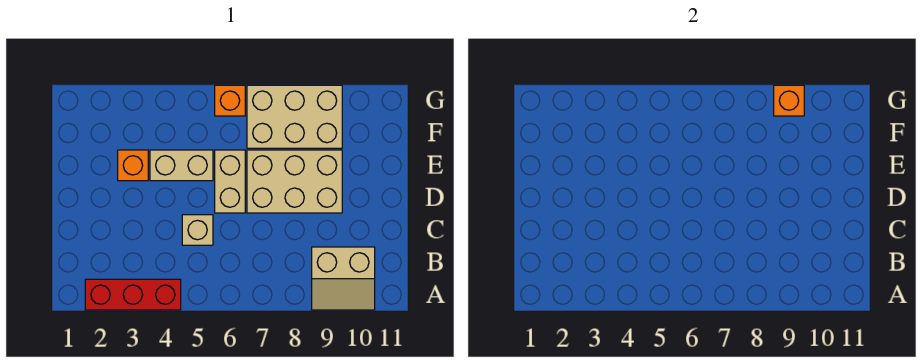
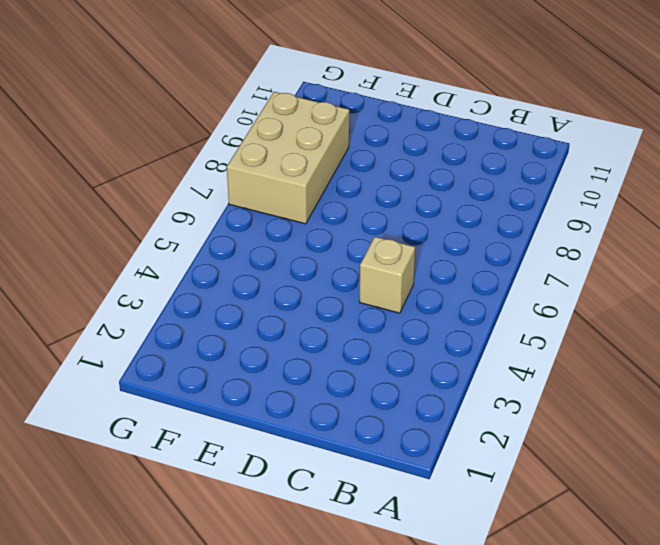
none -> red brick A2:A4 level 1
none -> tan slope A9:B10 level 1 top B

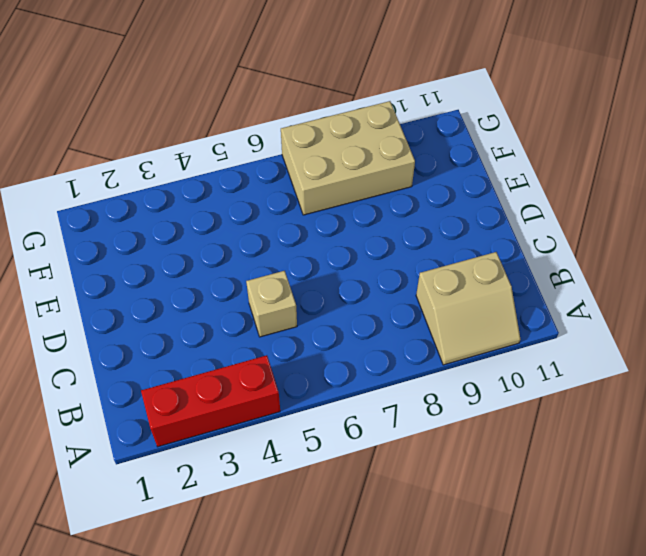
none -> tan brick D6:E6 level 1
none -> tan brick D7:E9 level 1

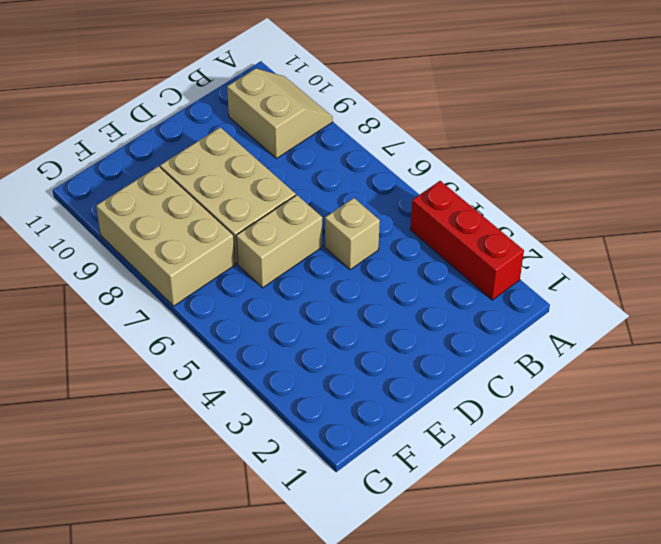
none -> orange brick E3 level 1
none -> tan brick E4:E5 level 1

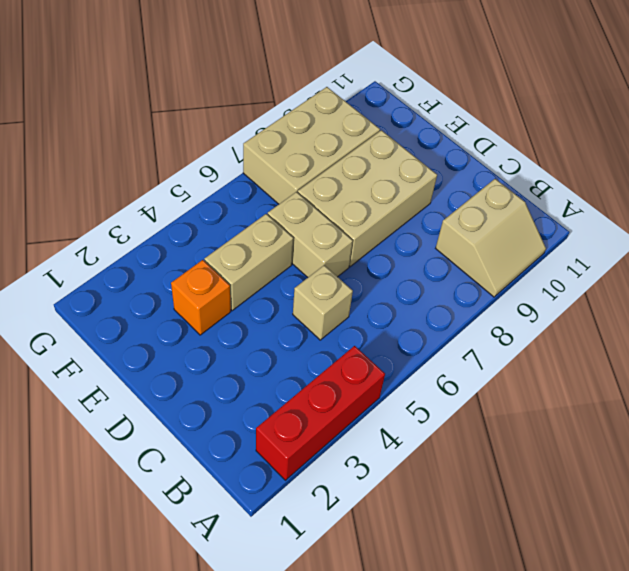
none -> orange brick G6 level 1
none -> orange brick G9 level 2

